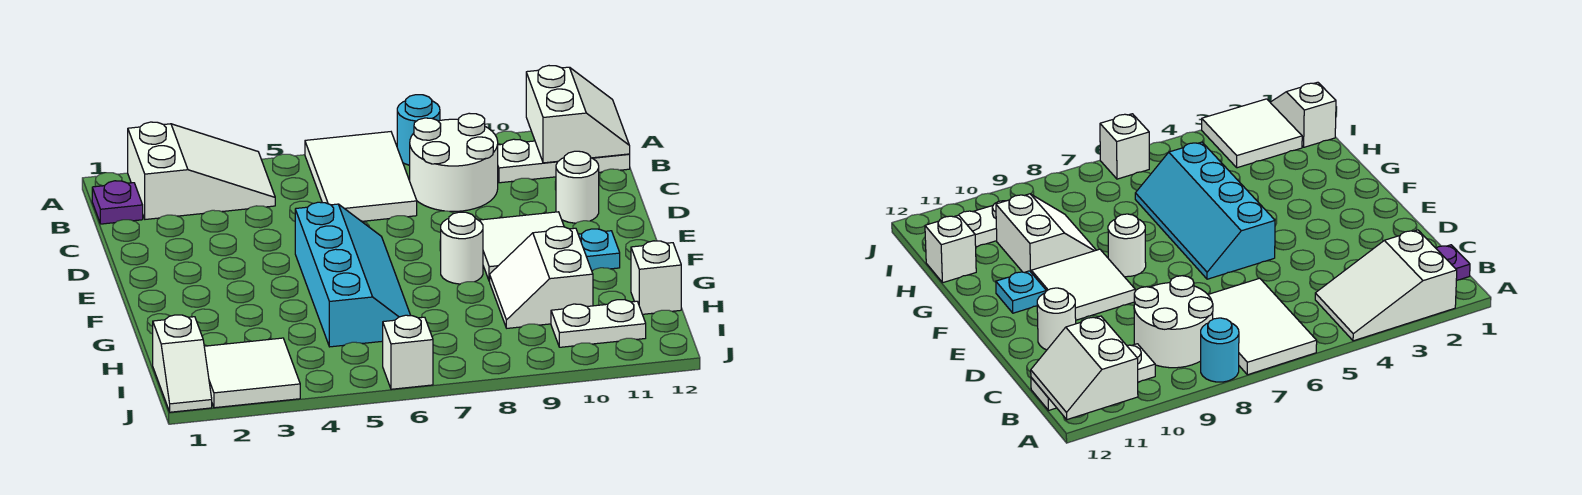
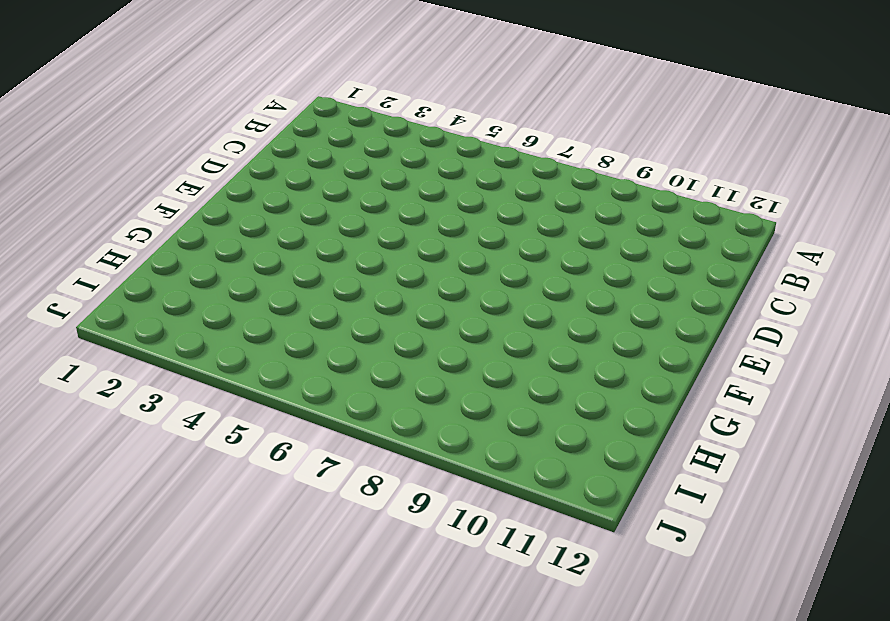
none -> white slope A2:B4 level 1 top 2
none -> white tile A6:C7 level 1
none -> cyan round brick A8 level 1

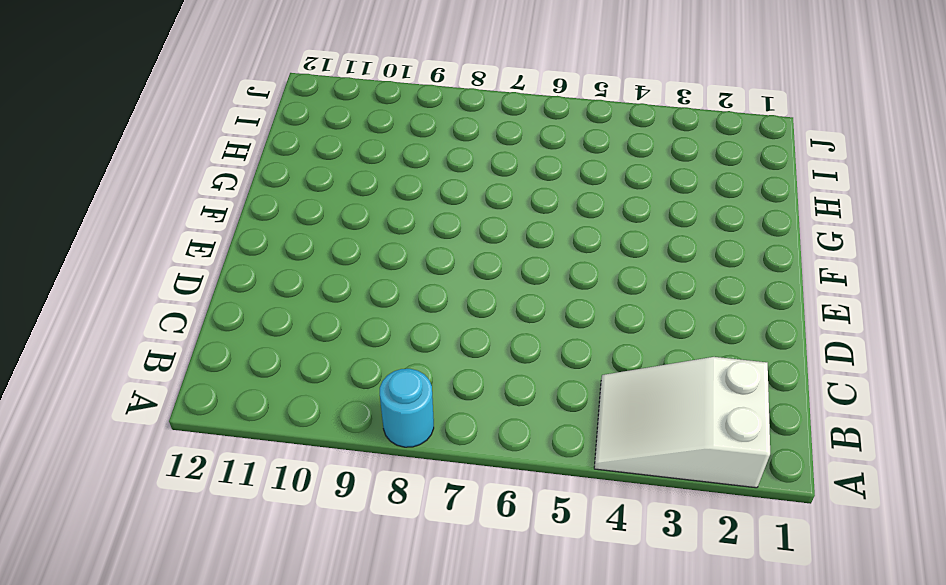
none -> white tile A6:C7 level 1
none -> purple plate B1 level 1
none -> white round brick B8:C9 level 1

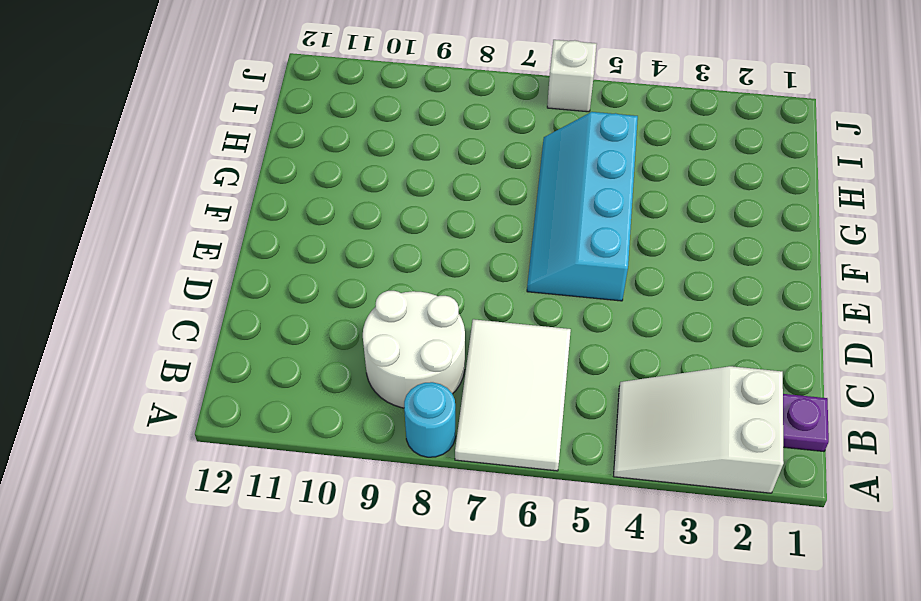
none -> white plate B10:B12 level 1
none -> white round brick D11 level 1
none -> white tile E9:F10 level 1

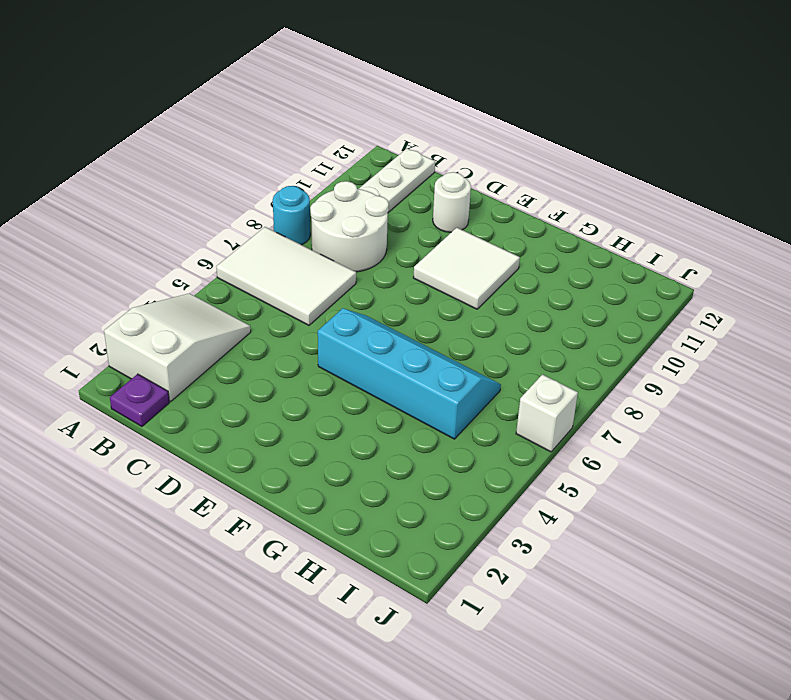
none -> white round brick F8 level 1
none -> cyan plate F11 level 1
none -> white slope G9:H10 level 1 top 10

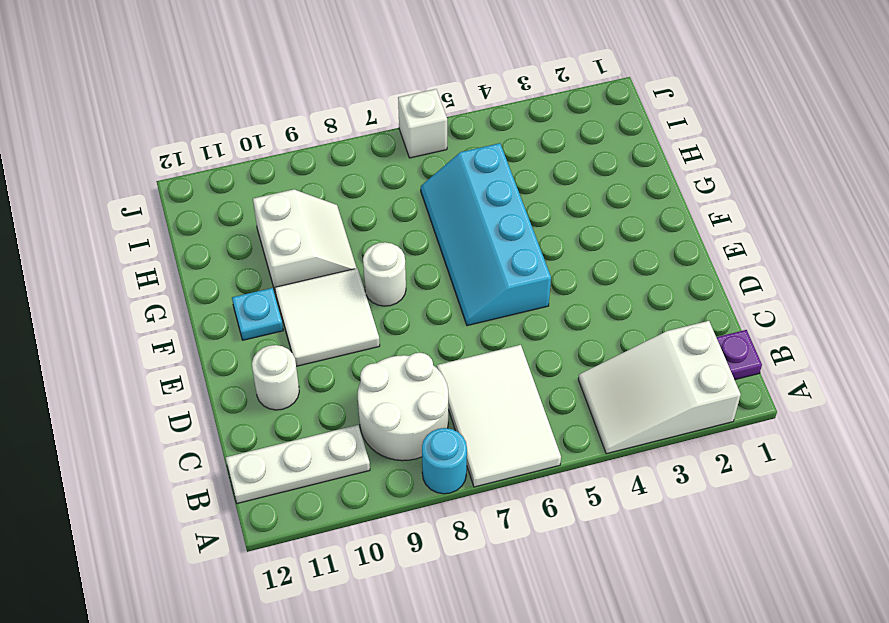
none -> white brick H12 level 1
none -> white slope I1:J1 level 1 top I
none -> white tile I2:J3 level 1

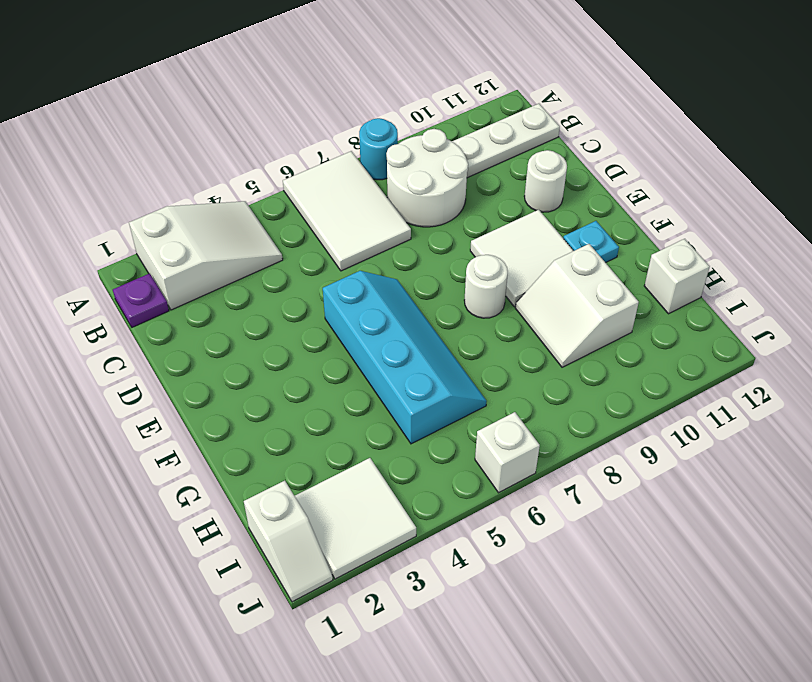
none -> white plate I10:I11 level 1
none -> white slope A11:B12 level 2 top 11

